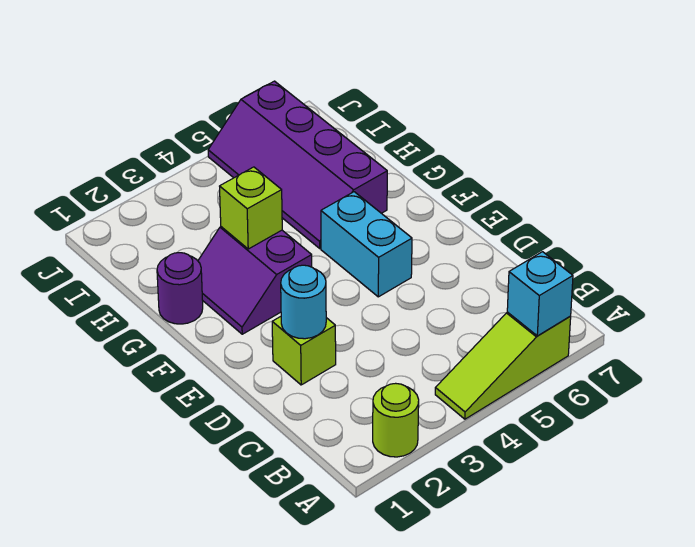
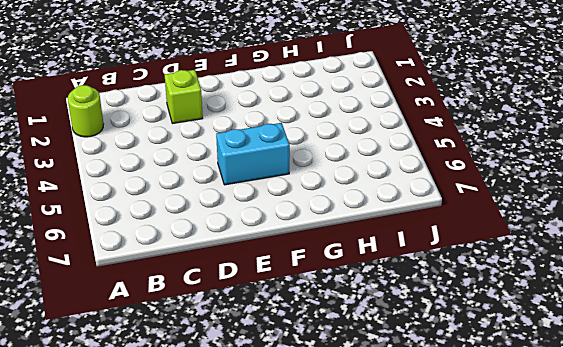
none -> lime slope A4:A6 level 1 top 6
none -> purple slope F2:G3 level 1 top 3

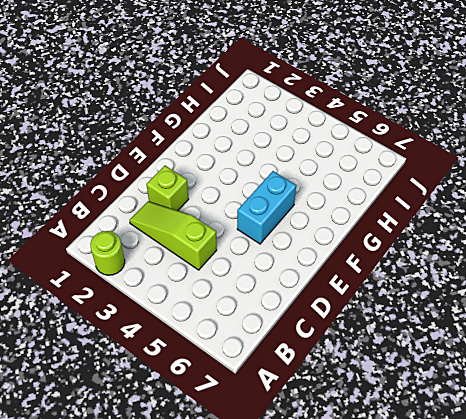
lime slope C2:C4 level 1 top 4 -> lime slope A4:A6 level 1 top 6
none -> purple slope F2:G3 level 1 top 3
none -> purple round brick G1 level 1

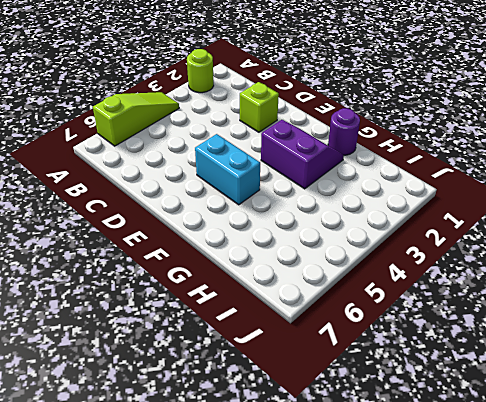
none -> purple slope G5:J6 level 1 top 6
none -> cyan brick A6 level 2

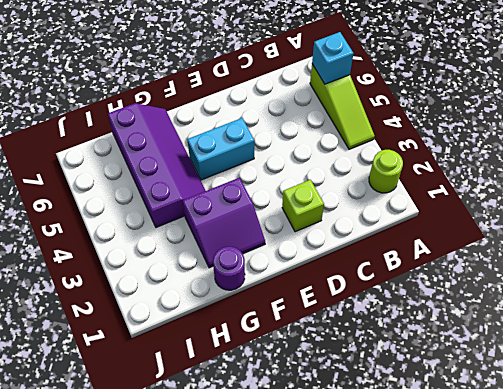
purple slope G4:H7 level 1 top H -> purple slope G5:J6 level 1 top 6
none -> cyan round brick D2 level 2
none -> lime brick G3 level 2

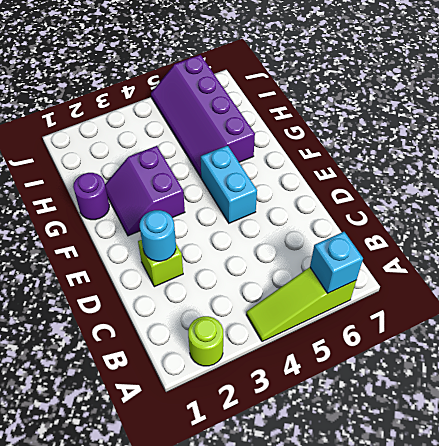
none -> lime brick G3 level 2

